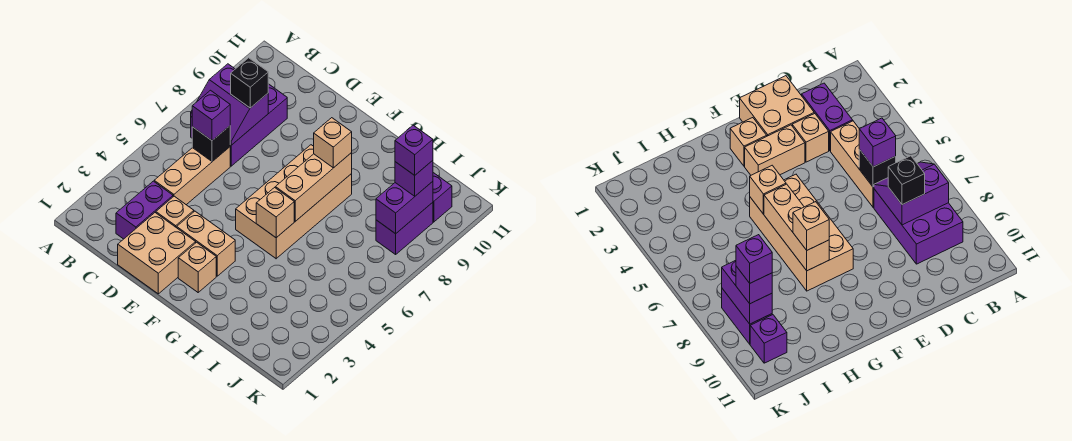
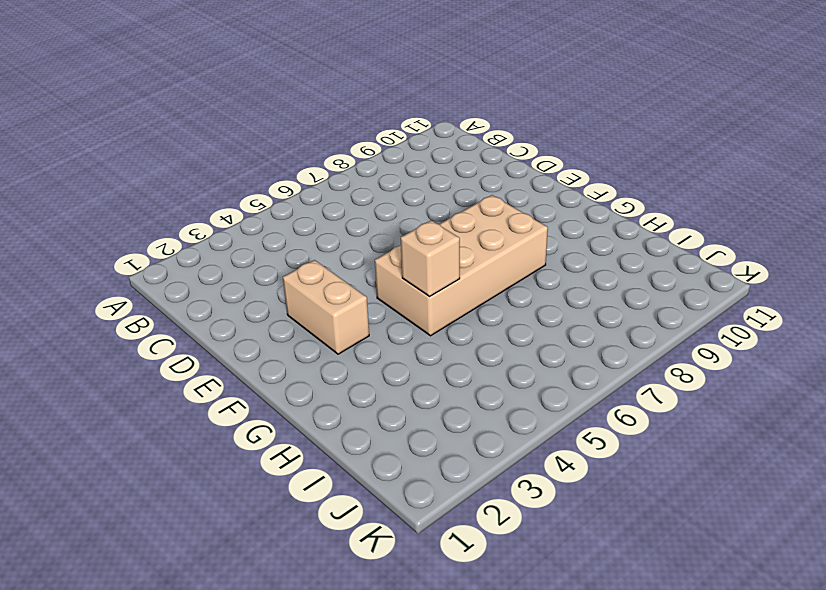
none -> purple brick B7:C9 level 1
none -> purple brick C2:C3 level 1
none -> tan brick C4:C6 level 1

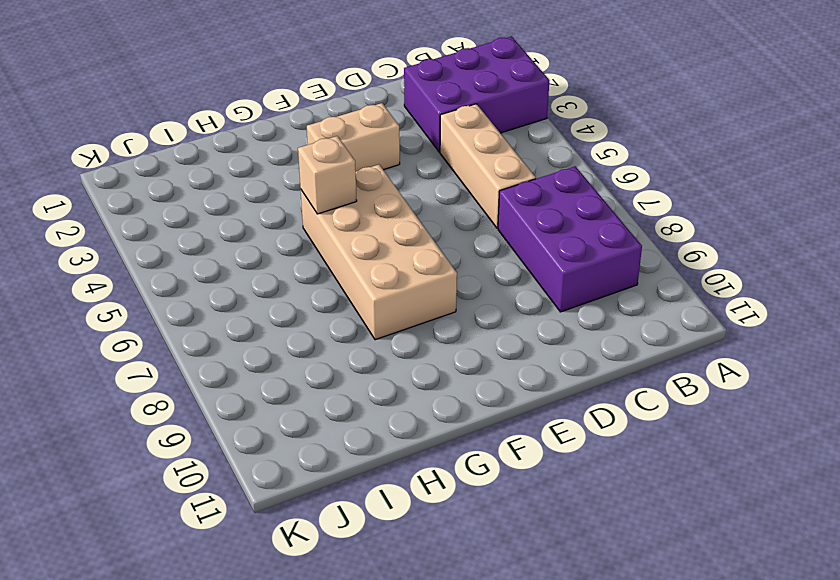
purple brick A2:C3 level 1 -> purple brick C2:C3 level 1
none -> tan brick D1:E2 level 1
none -> tan brick D3 level 1
none -> tan brick F2 level 1

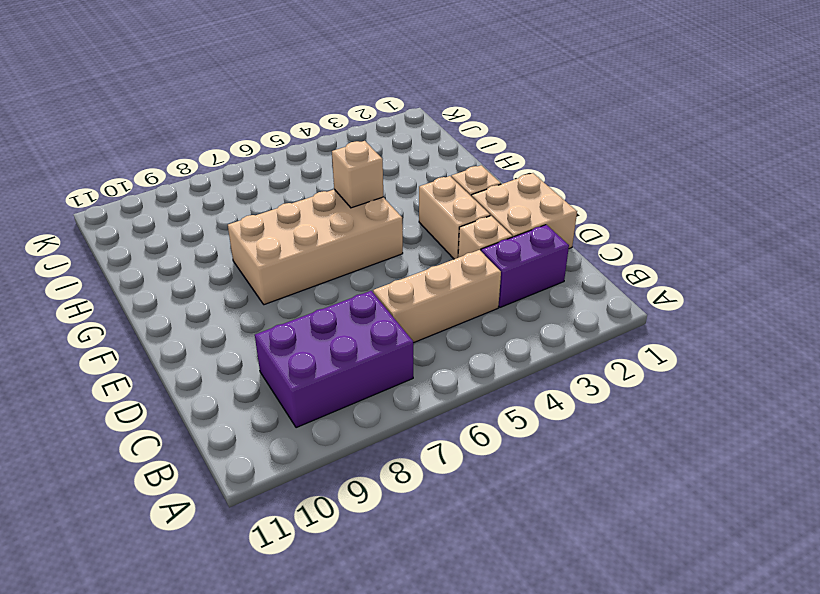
none -> purple brick J8:J9 level 1
none -> purple brick J10 level 1
none -> purple slope B7:C8 level 2 top 8

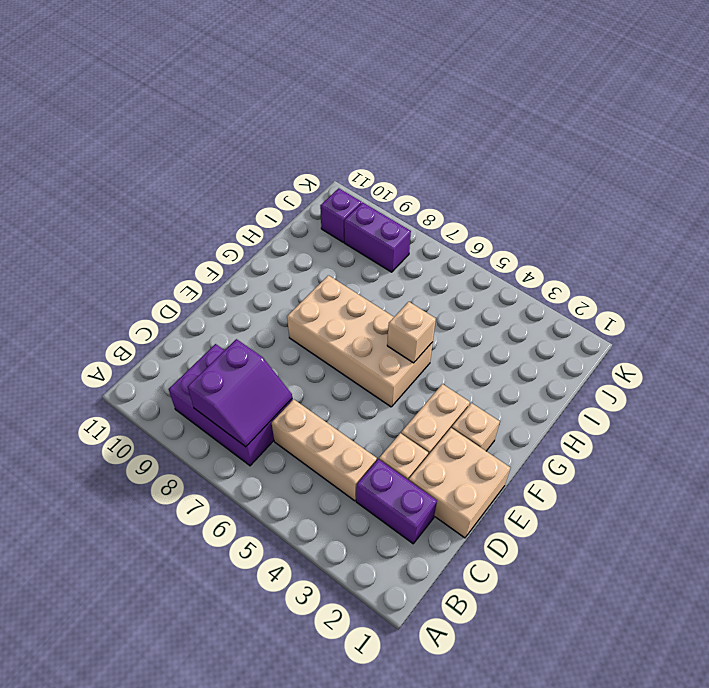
none -> black brick C6 level 2
none -> tan brick G6:G8 level 2
none -> purple brick J8:J9 level 2

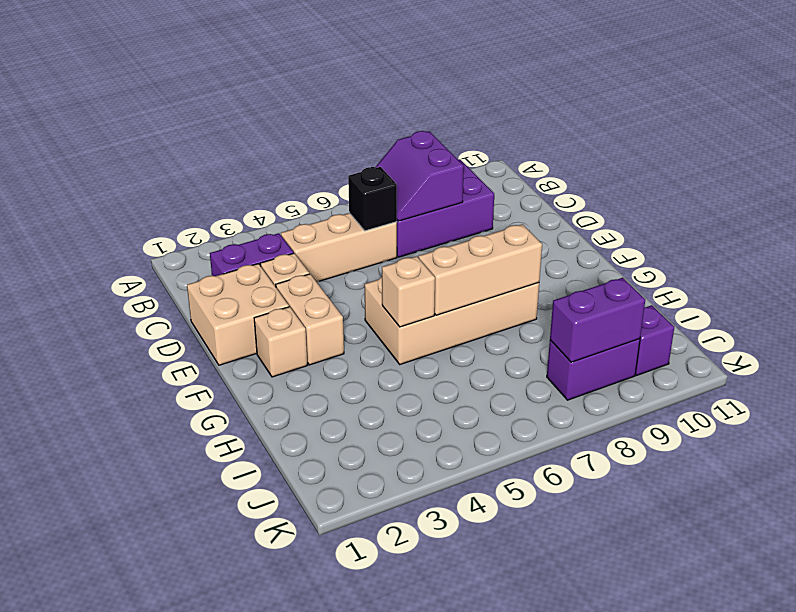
none -> purple brick C6 level 3
none -> black brick C8 level 3
none -> tan brick G8 level 3

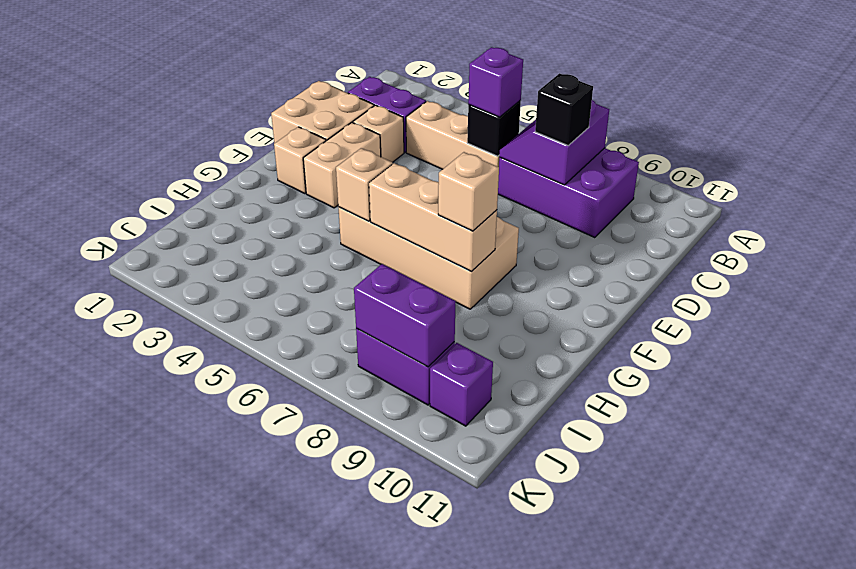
none -> purple brick J9 level 3
none -> purple brick J9 level 4

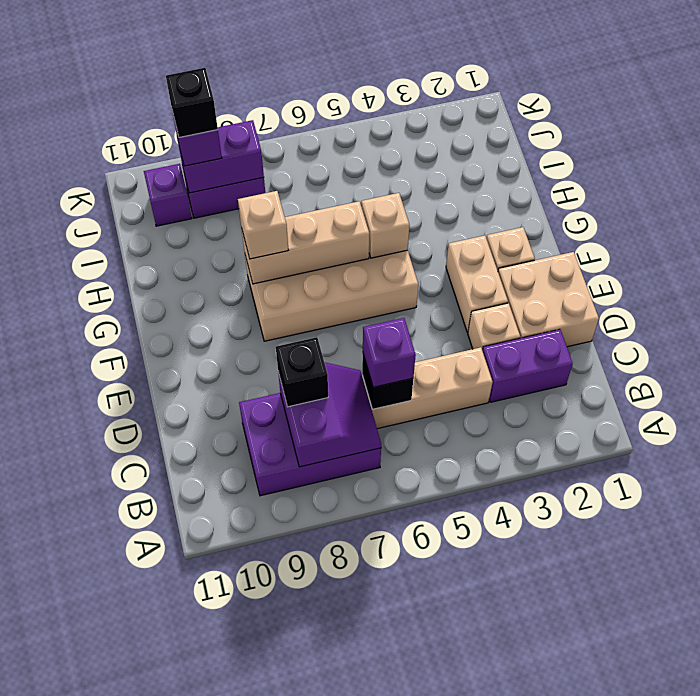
black brick J9 level 4 -> purple brick J9 level 4

